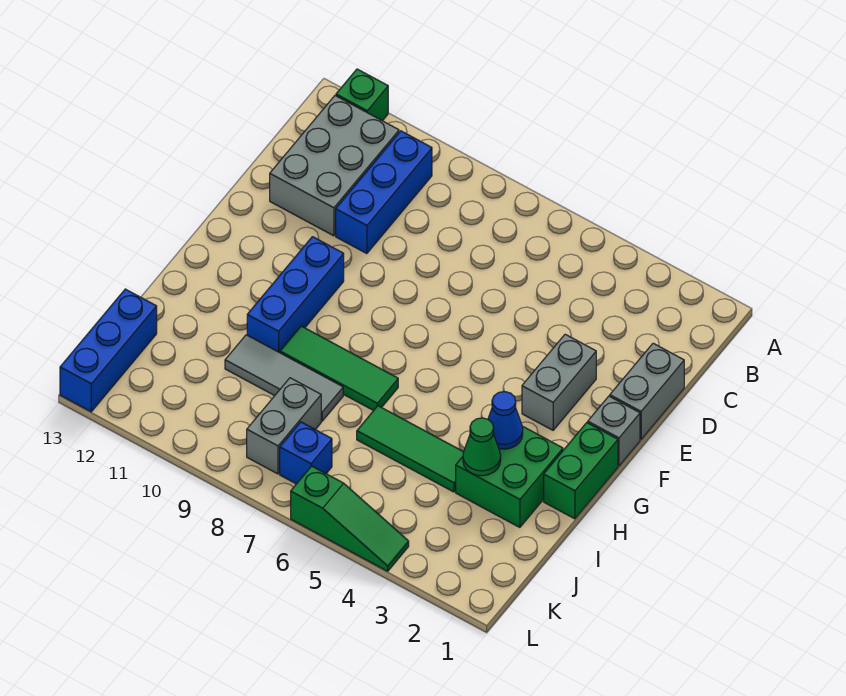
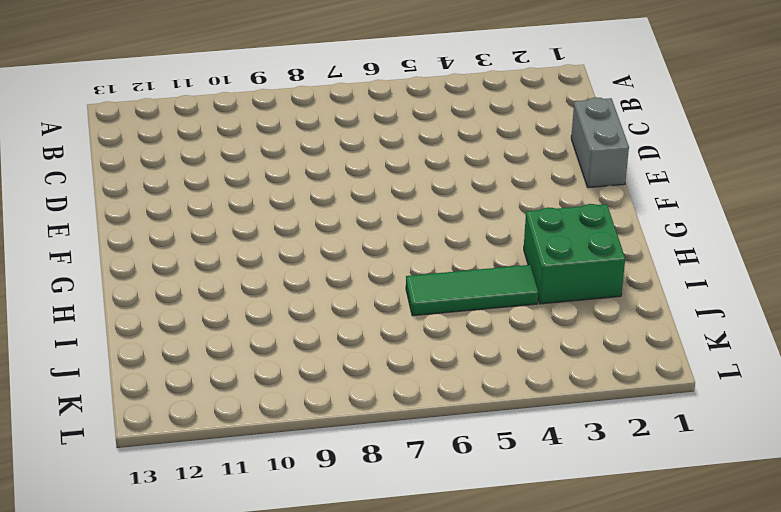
none -> green brick A12 level 1
none -> blue brick B10:D10 level 1
none -> grey brick B11:D12 level 1

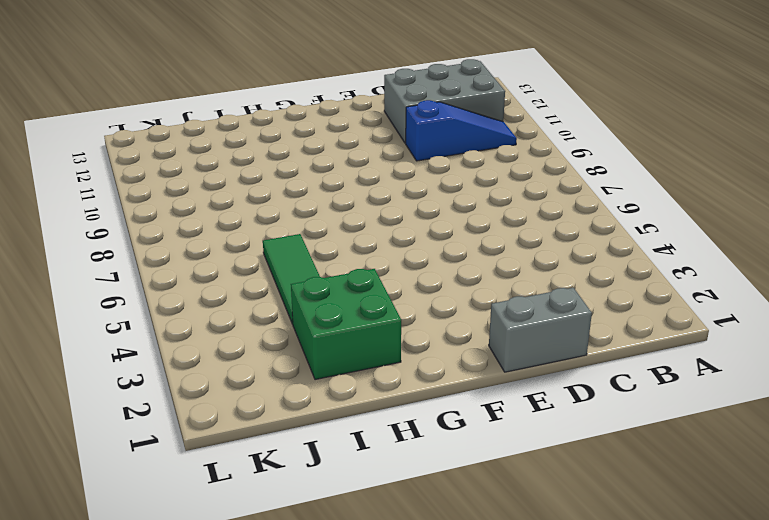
blue slope B10:D10 level 1 top D -> blue brick B10:D10 level 1
none -> green brick A12 level 1
none -> grey brick E3:F3 level 1
none -> grey brick F1 level 1

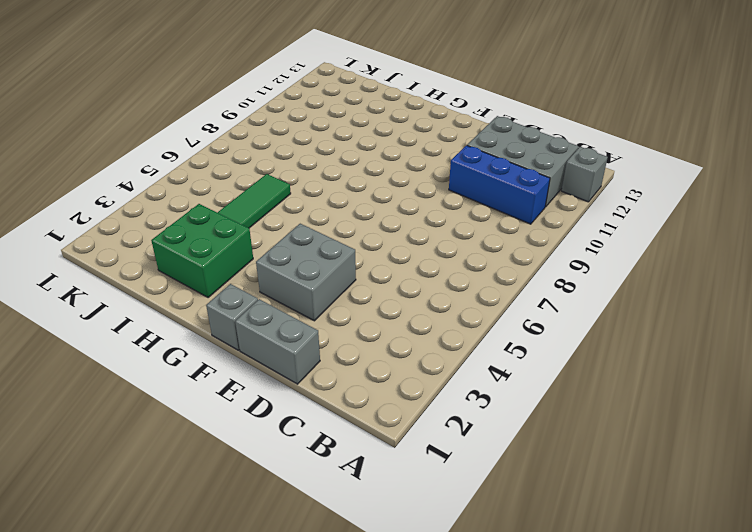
grey brick A12 level 1 -> green brick A12 level 1
grey brick E3:F4 level 1 -> grey brick E3:F3 level 1
none -> blue brick F10:H10 level 1
none -> green brick G1:H1 level 1
none -> green tile H7:H9 level 1

